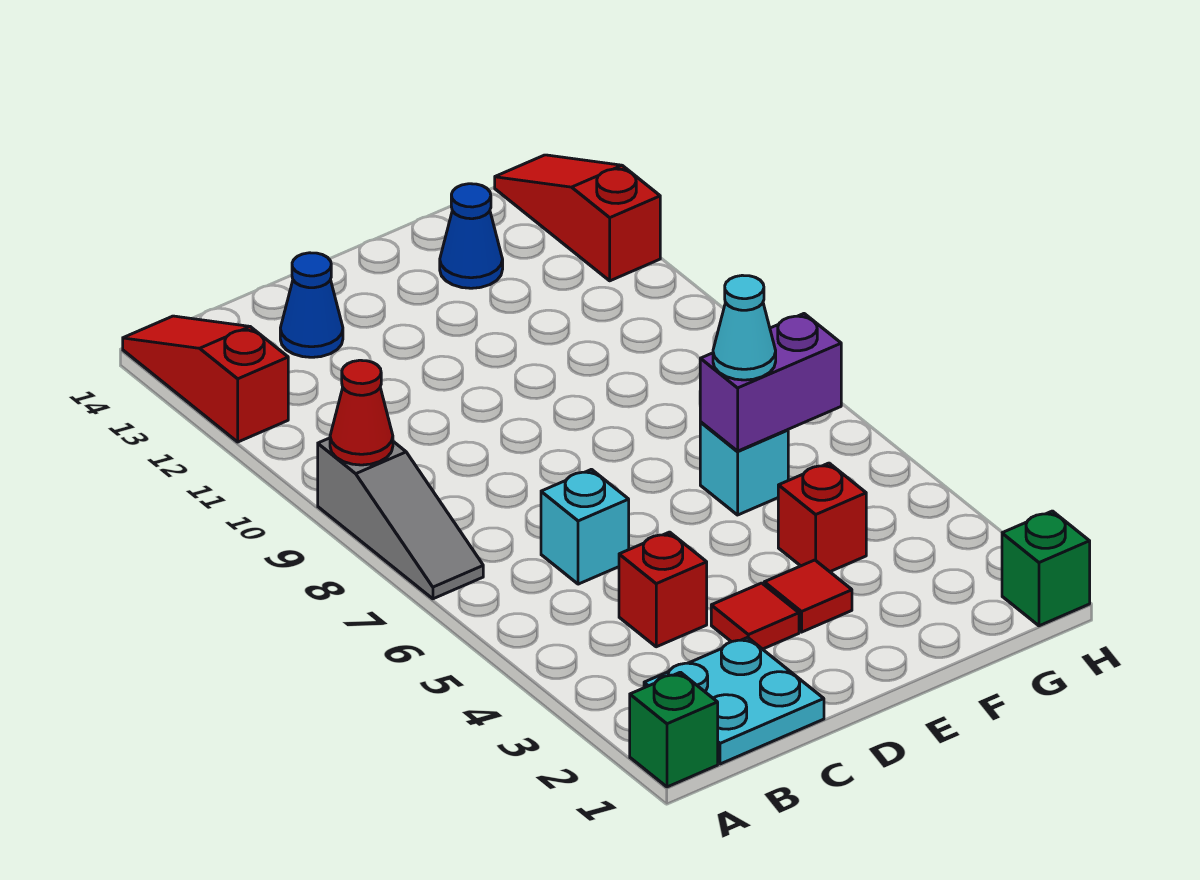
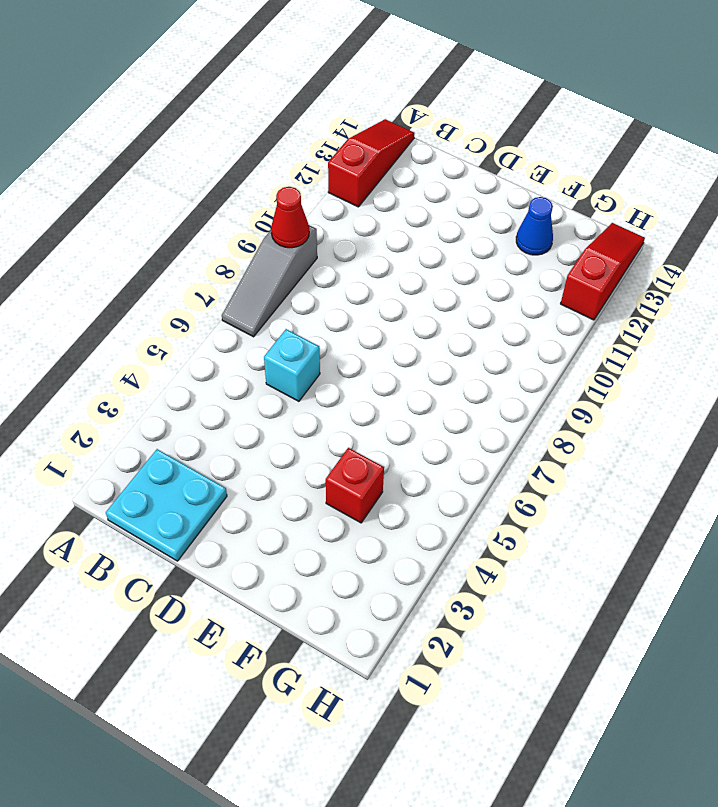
none -> green brick A1 level 1
none -> red brick C4 level 1
none -> blue cone C13 level 1

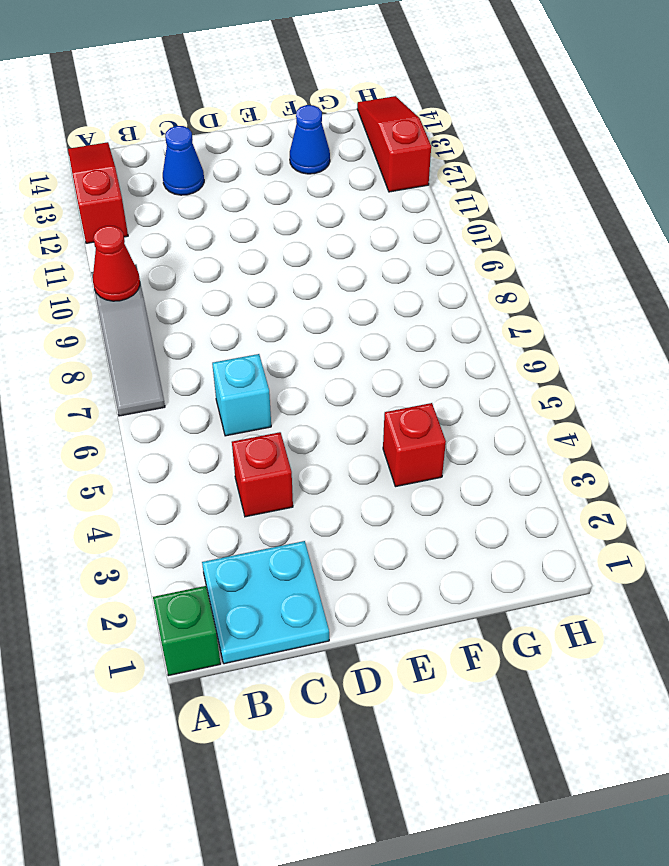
none -> red tile D3 level 1
none -> red tile E3 level 1
none -> cyan brick F6 level 1

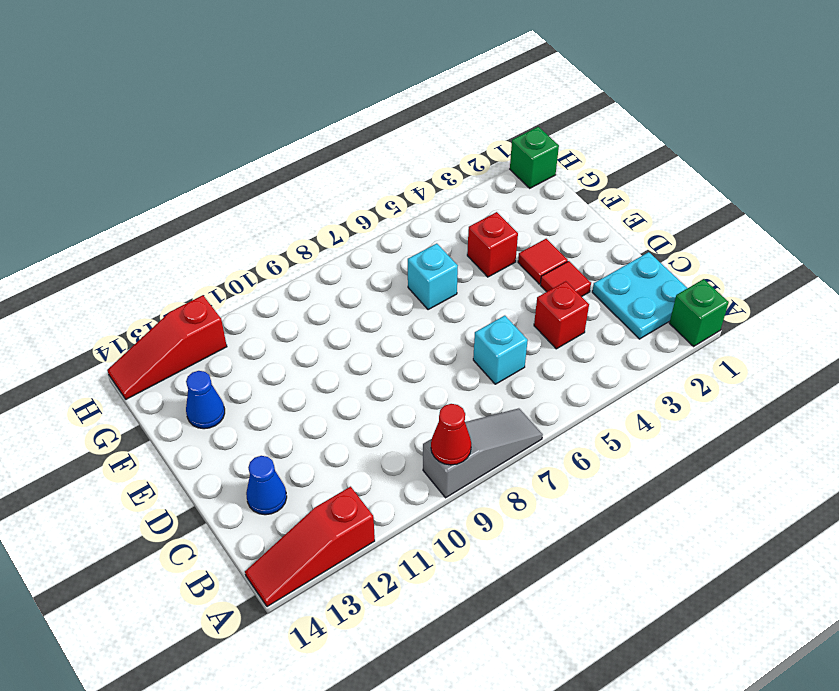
none -> purple brick F6:G6 level 2
none -> cyan cone F6 level 3

